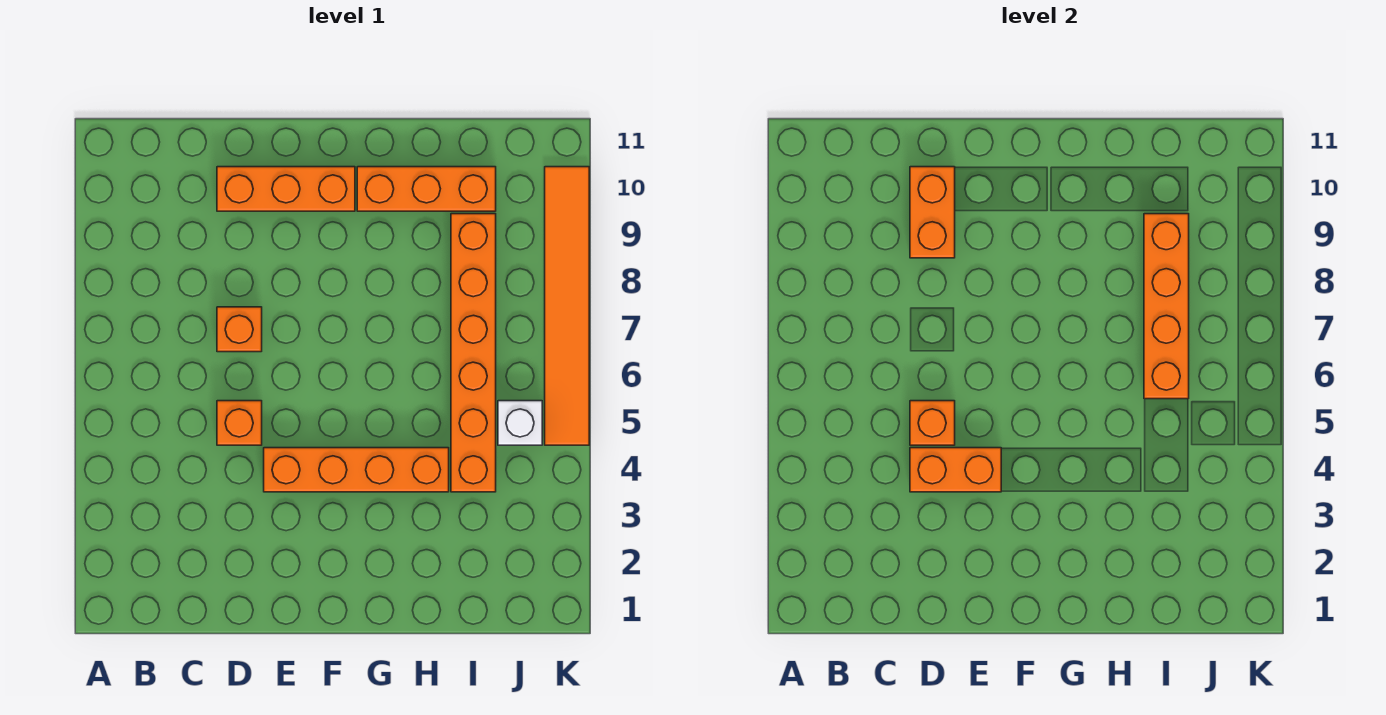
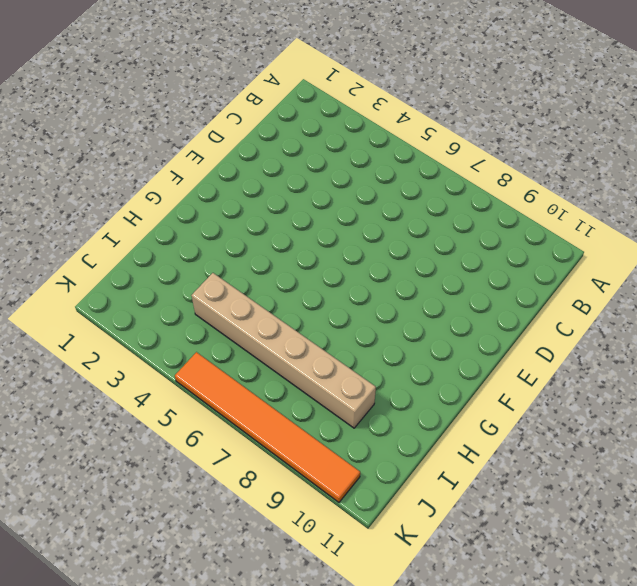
tan brick I4:I9 level 1 -> orange brick I4:I9 level 1
none -> orange brick D5 level 1
none -> orange brick D7 level 1
none -> orange brick D10:F10 level 1

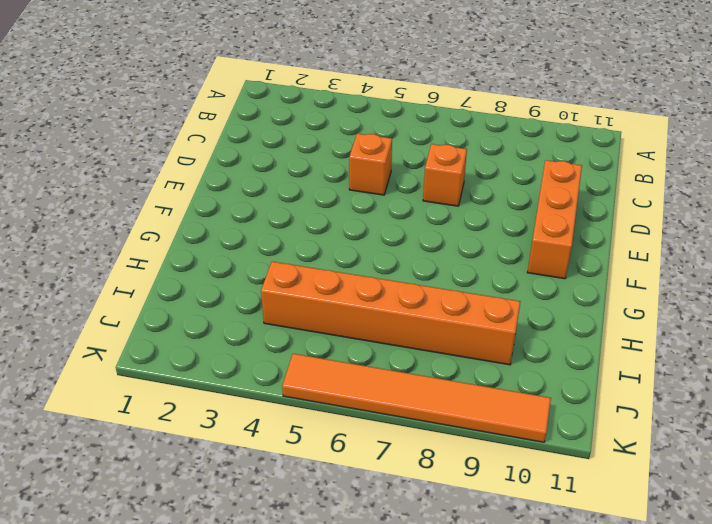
none -> orange brick E4:H4 level 1
none -> orange brick G10:I10 level 1
none -> white brick J5 level 1

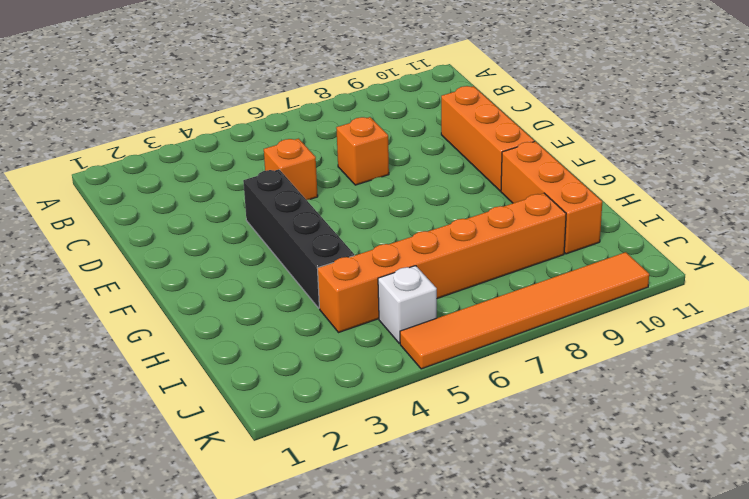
black brick E4:H4 level 1 -> orange brick E4:H4 level 1
none -> orange brick D4:E4 level 2
none -> orange brick D5 level 2
none -> orange brick D9:D10 level 2

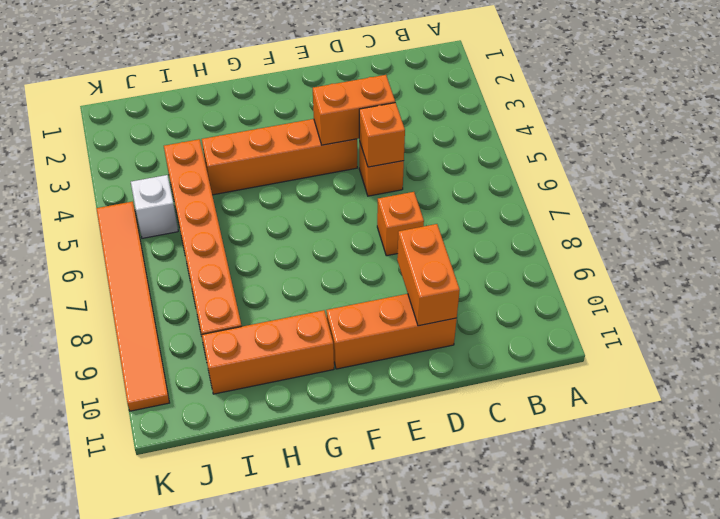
none -> orange brick I6:I9 level 2

